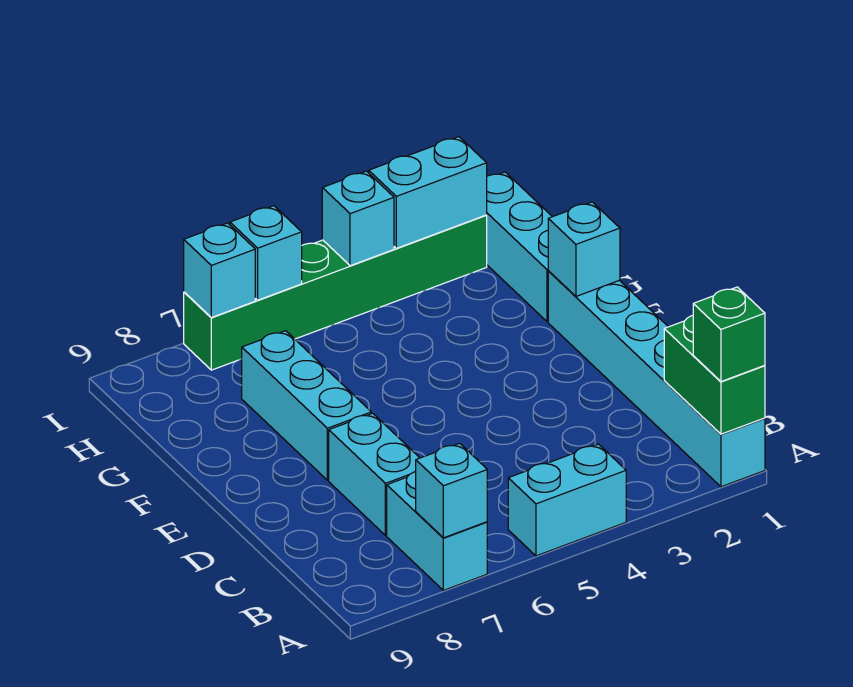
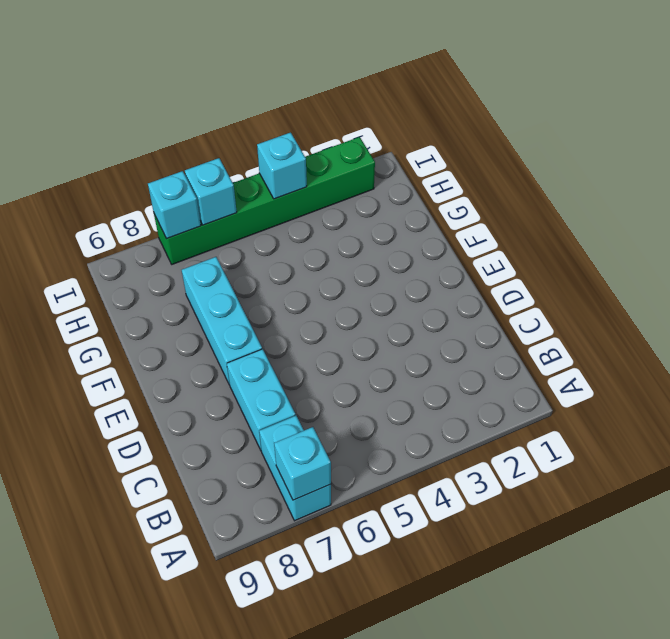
none -> cyan brick A1:F1 level 1
none -> cyan brick A4:A5 level 1
none -> cyan brick G1:I1 level 1

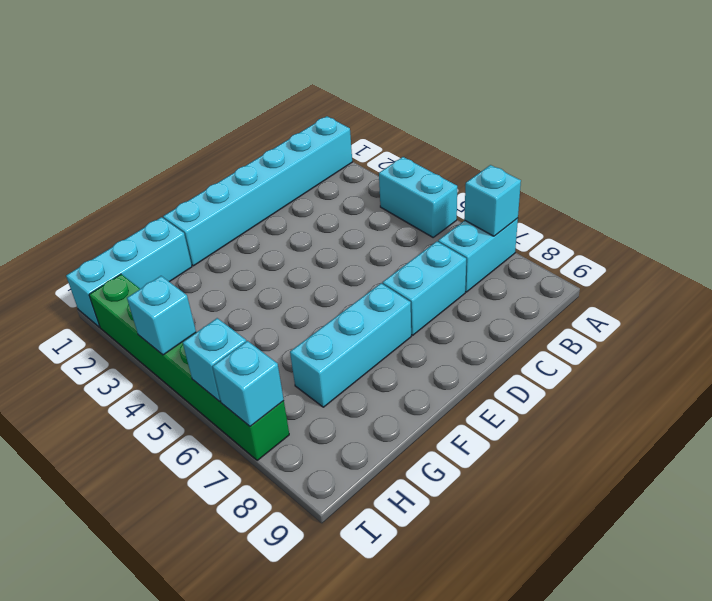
none -> green brick A1:B1 level 2
none -> cyan brick F1 level 2
none -> cyan brick I2:I3 level 2

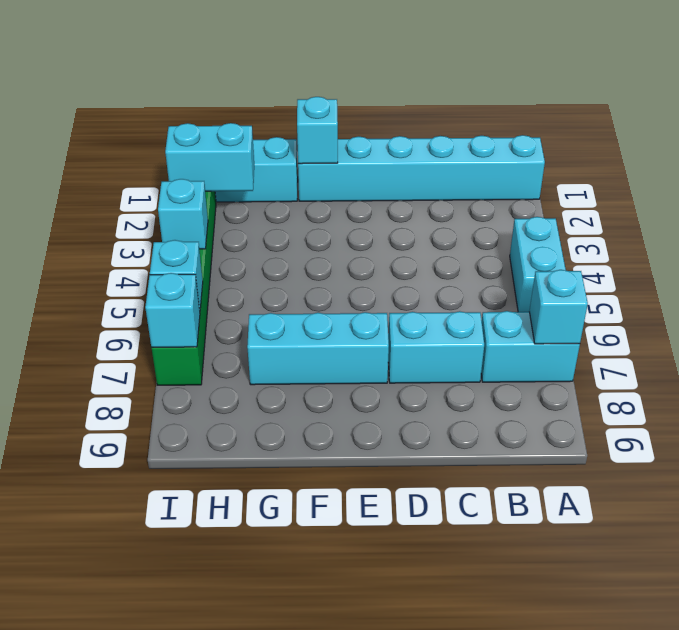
cyan brick H2:I2 level 2 -> cyan brick I2:I3 level 2
none -> green brick A1:B1 level 2
none -> green brick A1 level 3

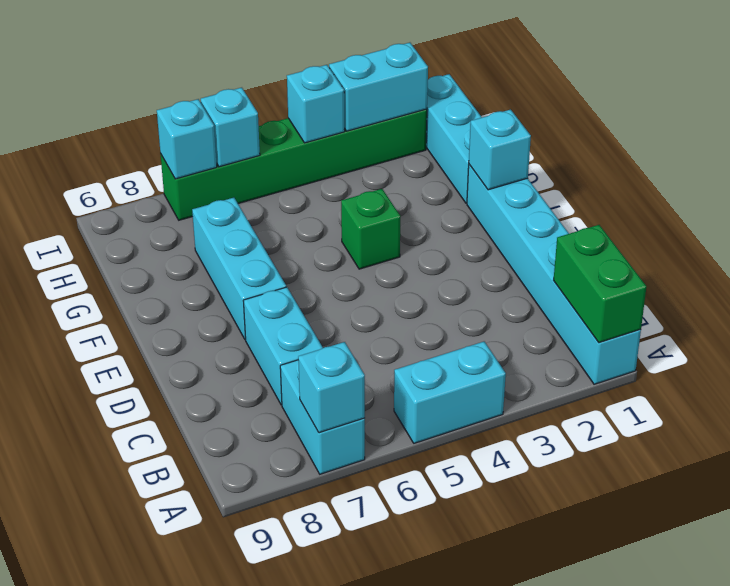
green brick F4 level 1 -> green brick A1 level 3

